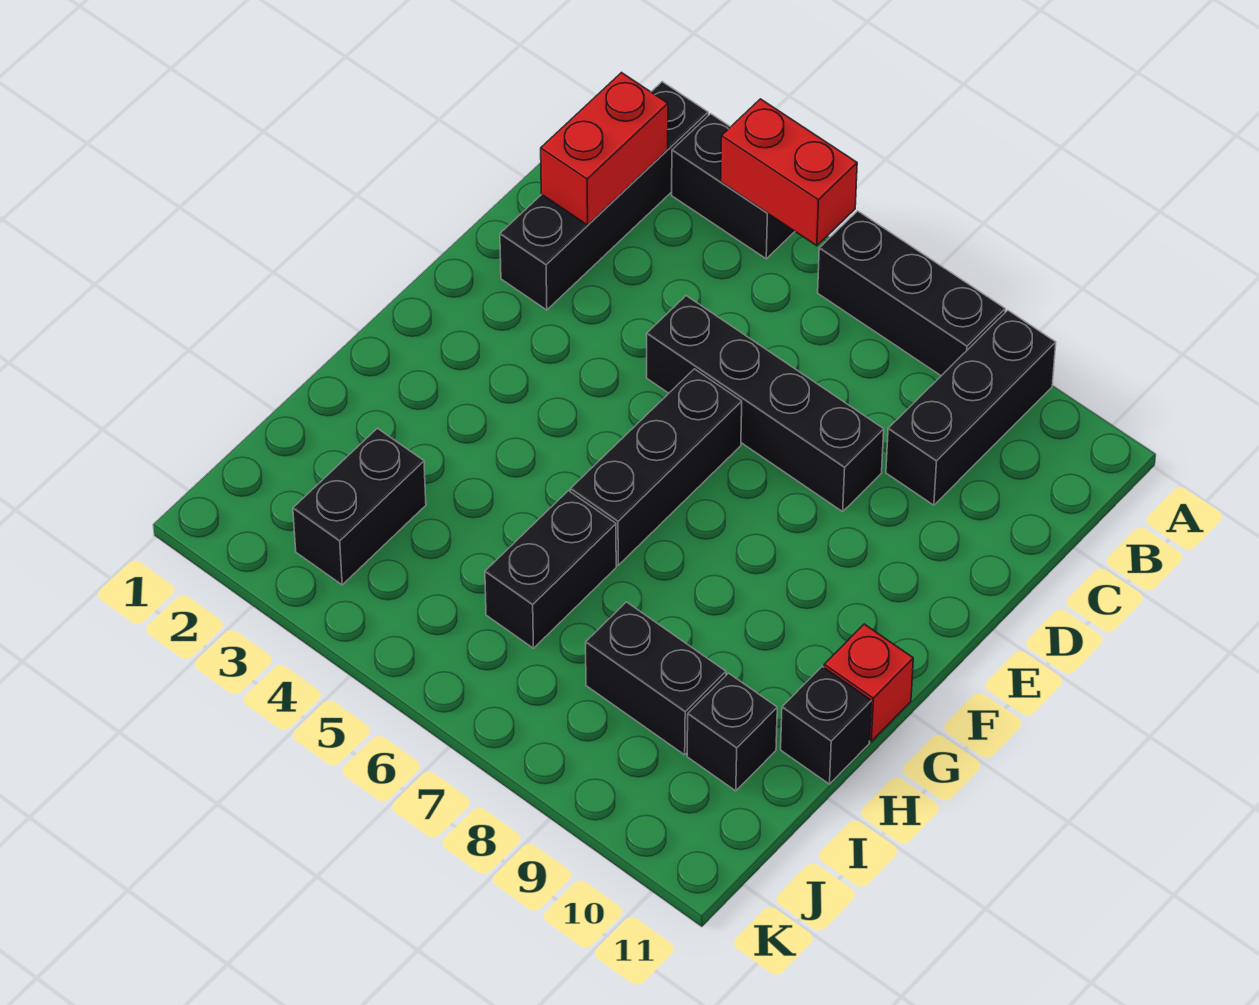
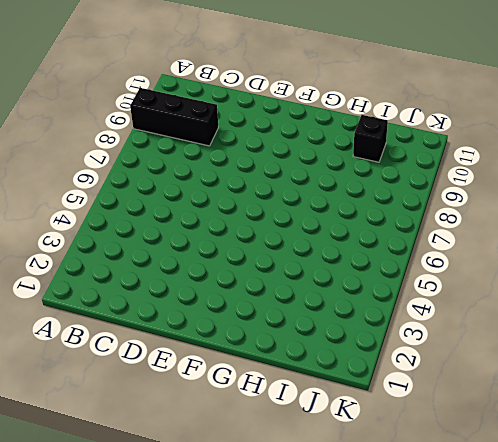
none -> black brick A2:D2 level 1
none -> black brick A3:A4 level 1
none -> black brick A6:A8 level 1

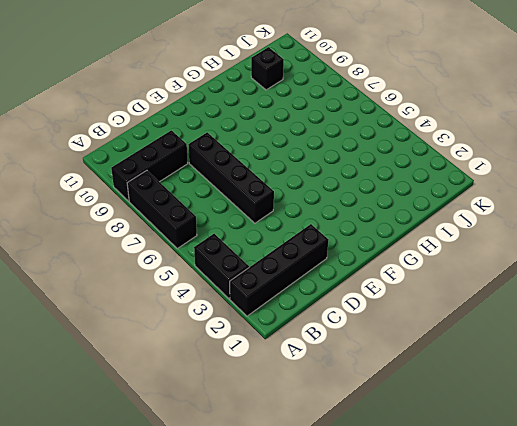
none -> black brick E6:G6 level 1
none -> red brick G11 level 1
none -> black brick H6:I6 level 1

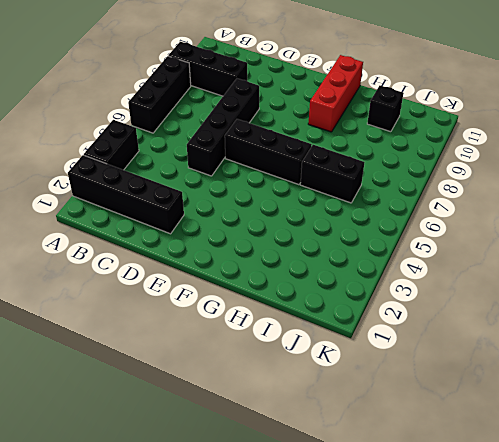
red brick G9:G11 level 1 -> red brick G11 level 1
none -> black brick H11 level 1
none -> black brick I3:J3 level 1
none -> black brick I8:I9 level 1

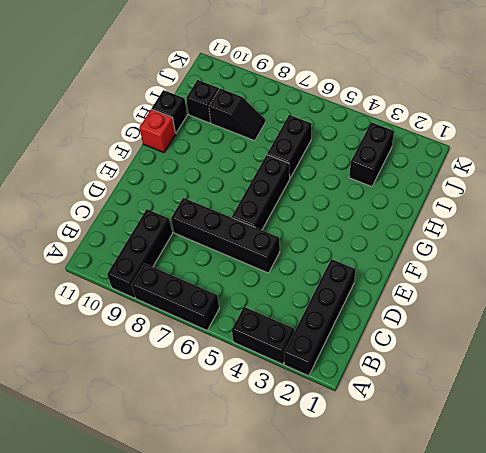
black slope I8:I9 level 1 top 9 -> black brick I8:I9 level 1
none -> red brick A4:A5 level 2
none -> red brick B2:C2 level 2

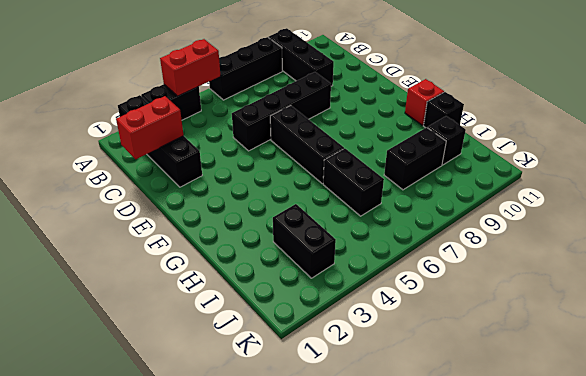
red brick C1:C2 level 2 -> red brick B2:C2 level 2

